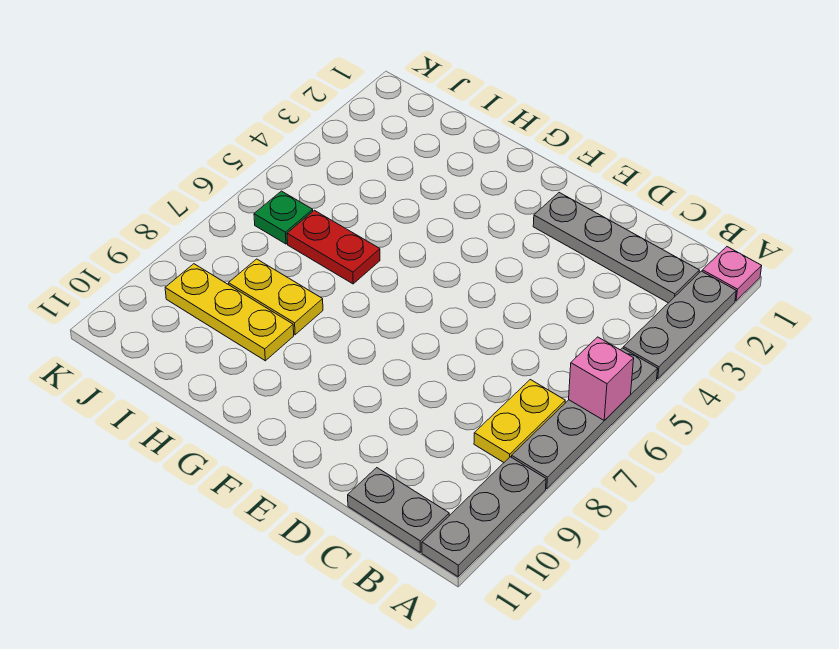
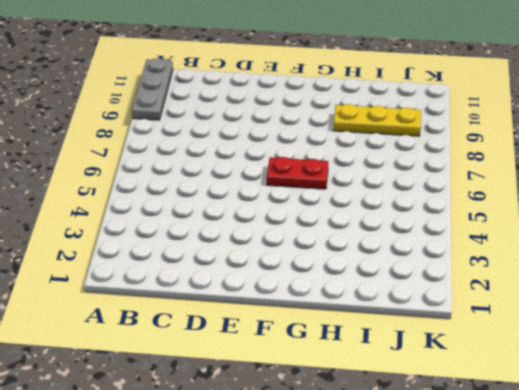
red plate F6:G6 level 1 -> red plate H6:I6 level 1
none -> pink plate A1 level 1
none -> grey plate A2:A4 level 1
none -> grey plate A5:A8 level 1

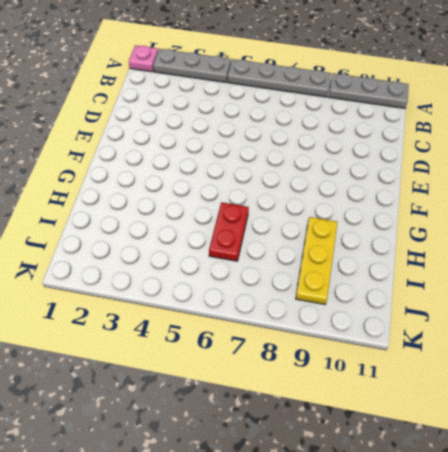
none -> grey plate B2:E2 level 1
none -> yellow plate B7:B8 level 1
none -> grey plate B11:C11 level 1

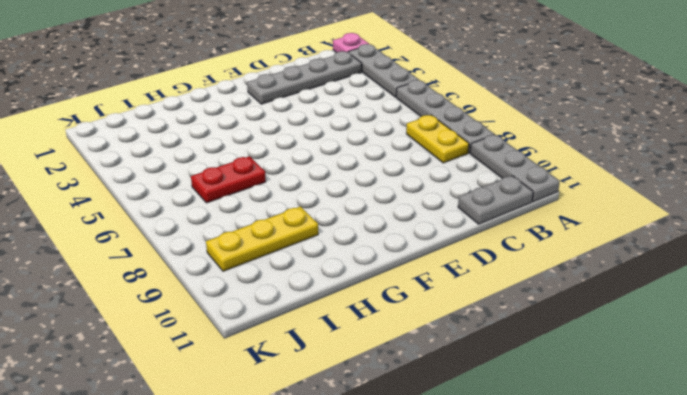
none -> yellow plate H8:I8 level 1
none -> green plate J6 level 1
none -> pink brick A6 level 2

